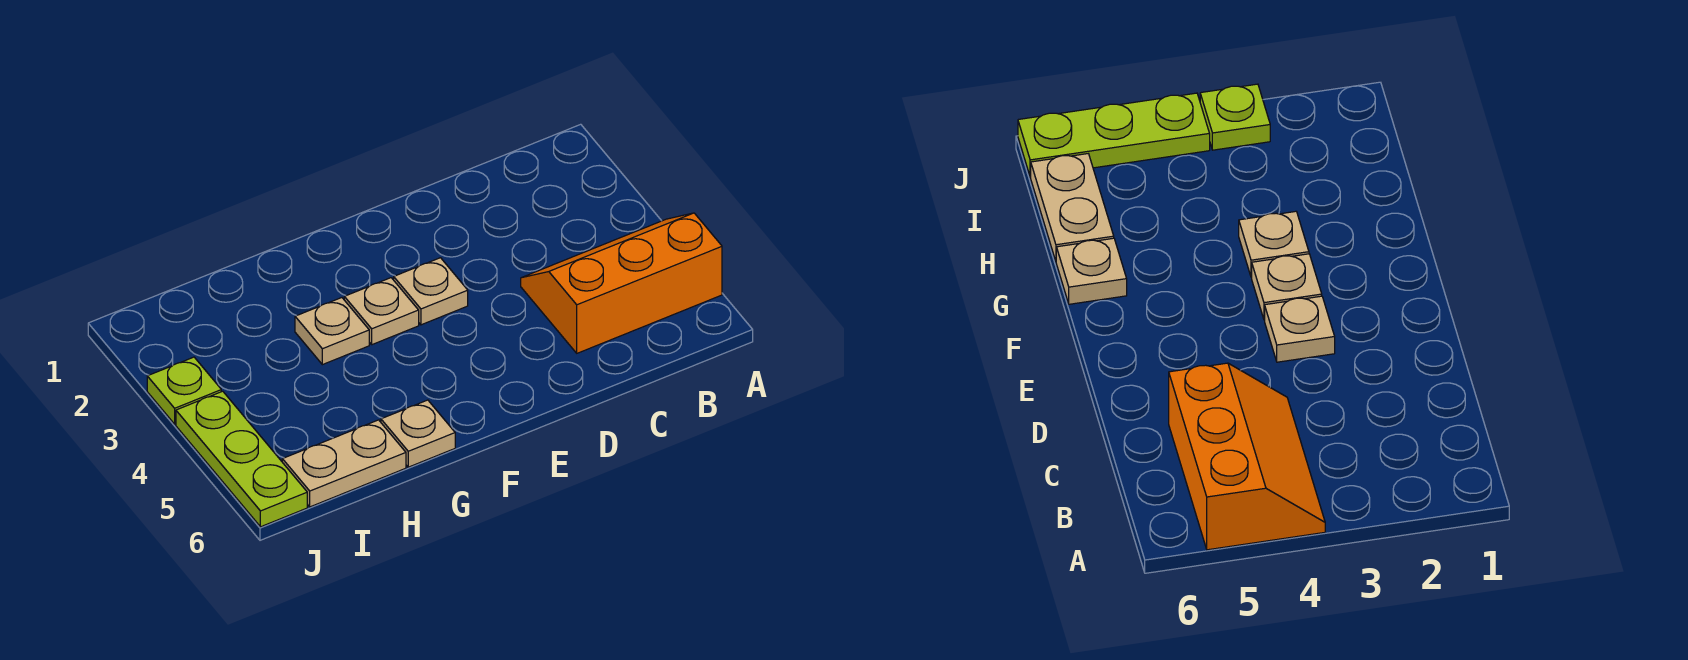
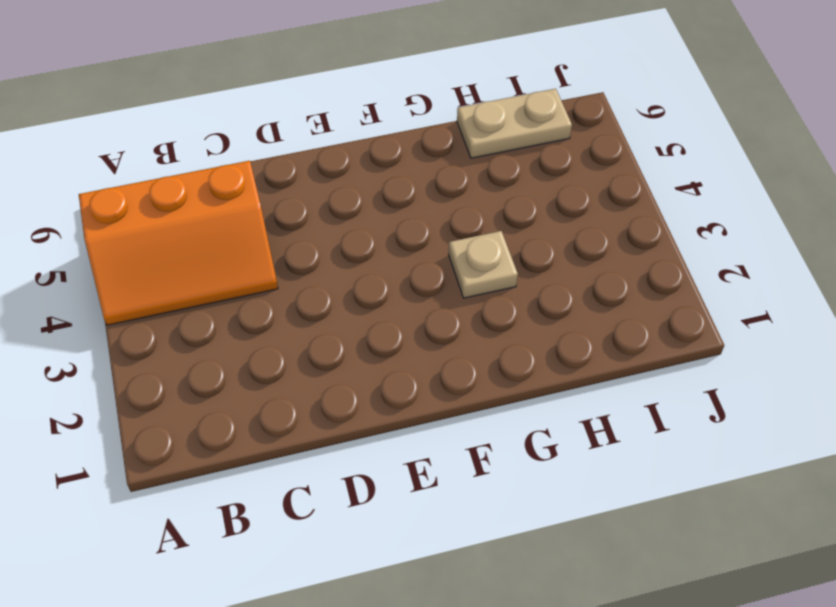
none -> tan plate E3 level 1
none -> tan plate F3 level 1

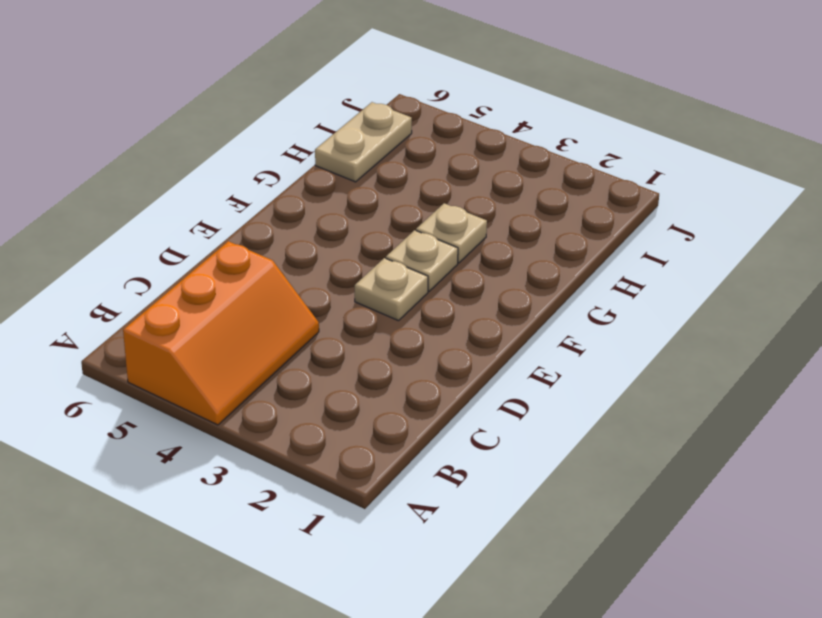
none -> tan plate G6 level 1
none -> lime plate J3 level 1

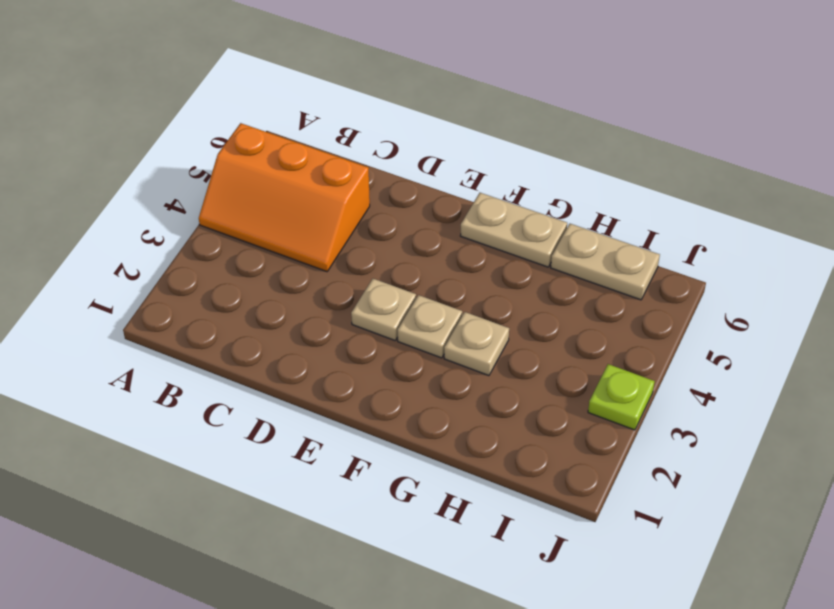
tan plate F6:G6 level 1 -> tan plate G6 level 1
none -> lime plate J4:J6 level 1

